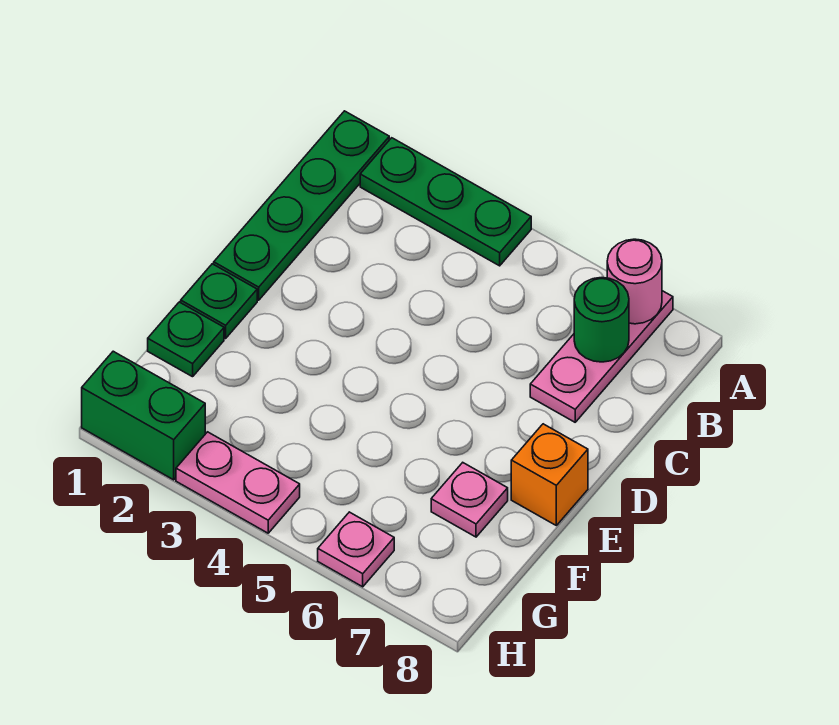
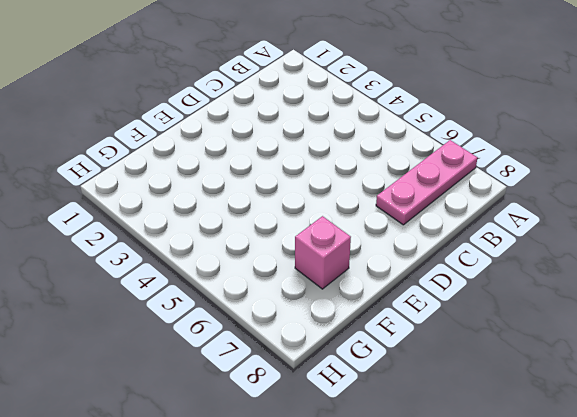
pink brick F7 level 1 -> pink plate F7 level 1
none -> green plate A1:D1 level 1
none -> green plate A2:A4 level 1
none -> green plate E1 level 1

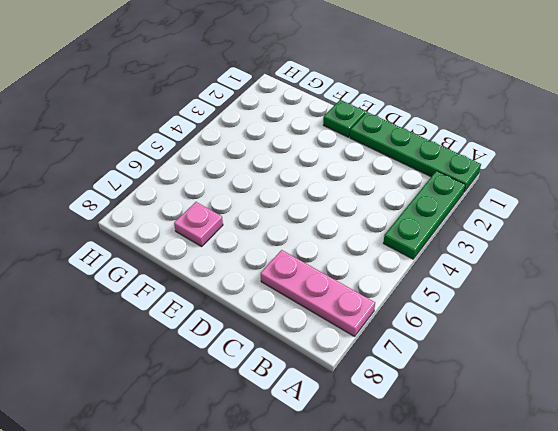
none -> orange brick E8 level 1
none -> green plate F1 level 1
none -> green brick H1:H2 level 1

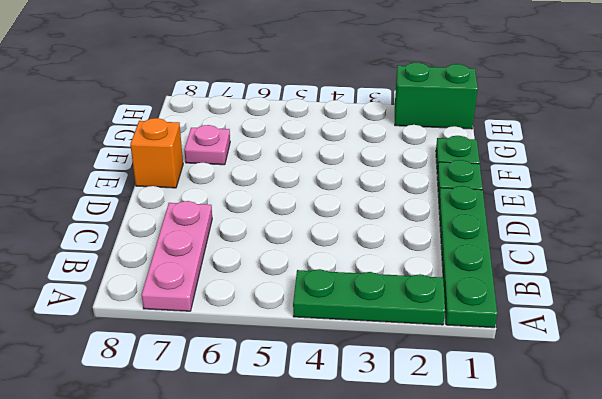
none -> pink plate H3:H4 level 1
none -> pink plate H6 level 1
none -> pink round brick A7 level 2

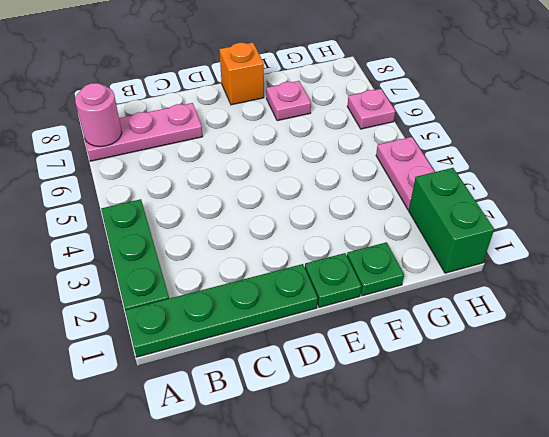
none -> green round brick B7 level 2

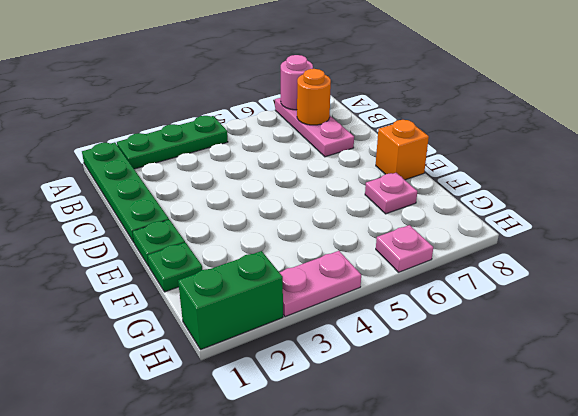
orange round brick B7 level 2 -> green round brick B7 level 2

